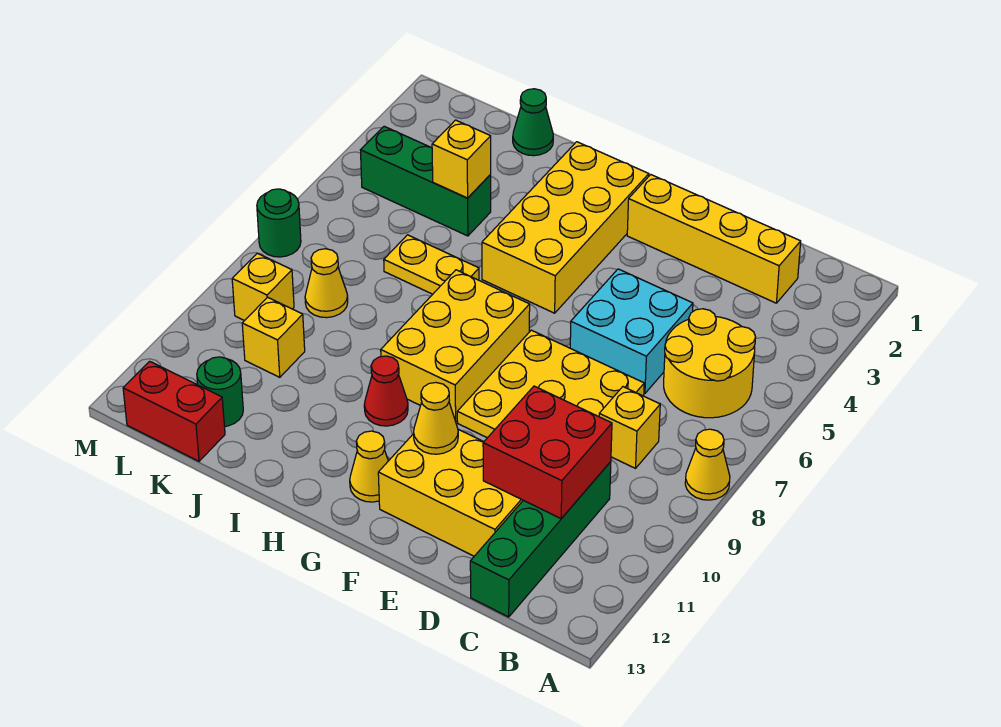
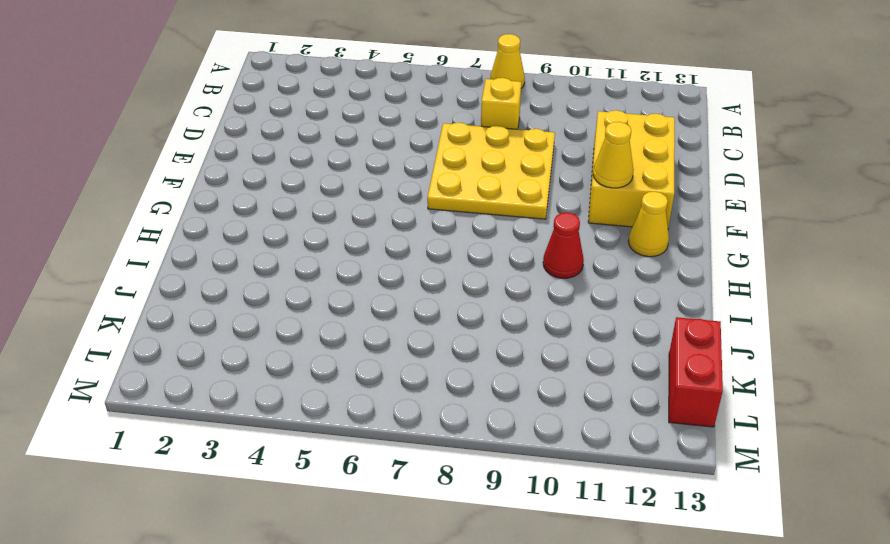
none -> yellow round brick B5:C6 level 1
none -> yellow brick C2:F2 level 1
none -> green brick C10:C13 level 1

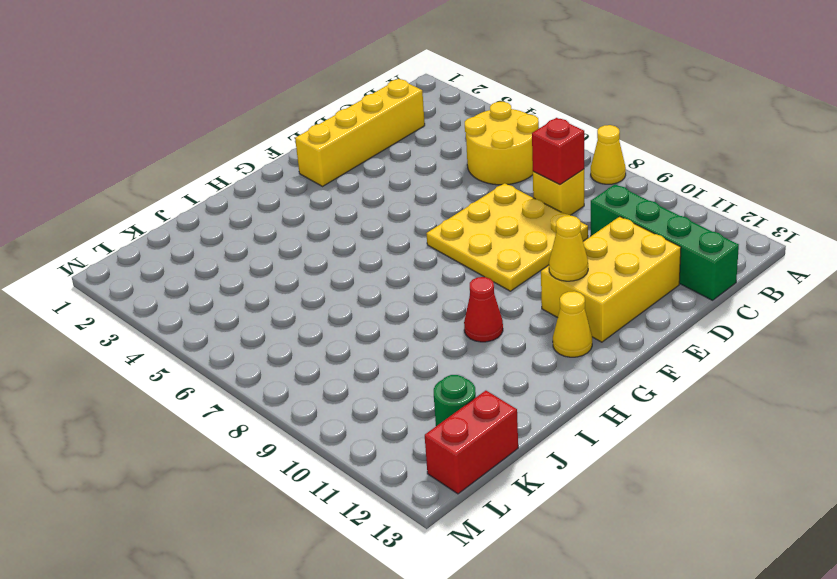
red brick C8 level 2 -> none
none -> cyan brick D5:E6 level 1
none -> yellow brick G2:H5 level 1
none -> yellow brick G7:H9 level 1

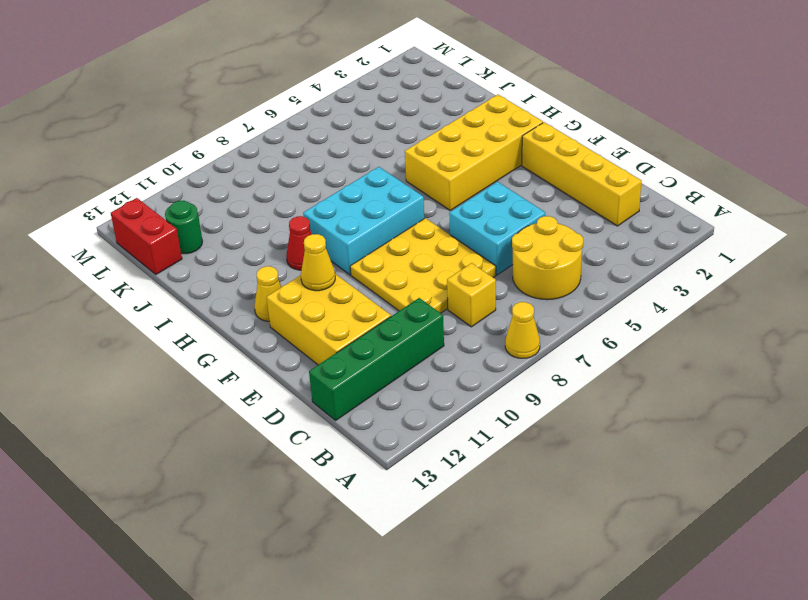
cyan brick G7:H9 level 1 -> yellow brick G7:H9 level 1
none -> yellow plate I6:J6 level 1
none -> green cone J1 level 1
none -> green brick J4:L4 level 1

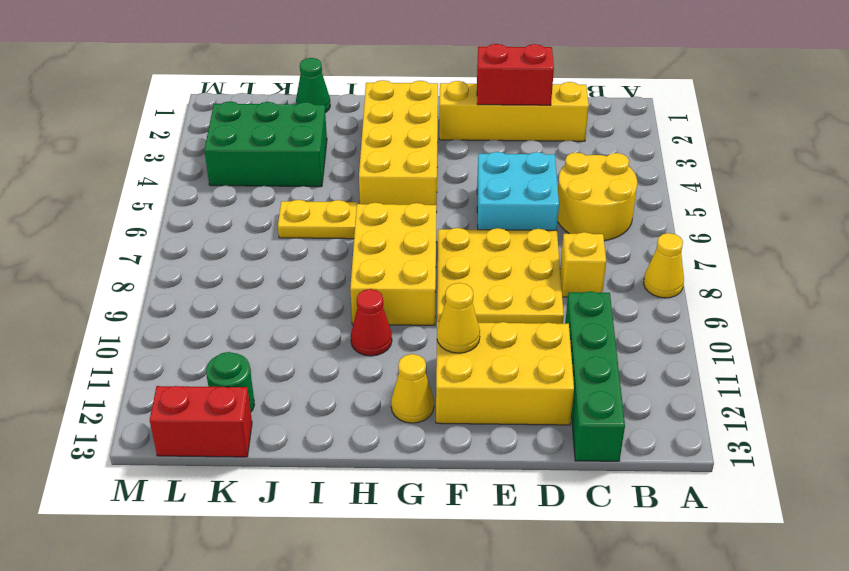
red brick D2:E2 level 2 -> none
green brick J3:L4 level 1 -> green brick J4:L4 level 1
none -> yellow cone K8 level 1
none -> yellow brick K10 level 1
none -> yellow brick L9 level 1

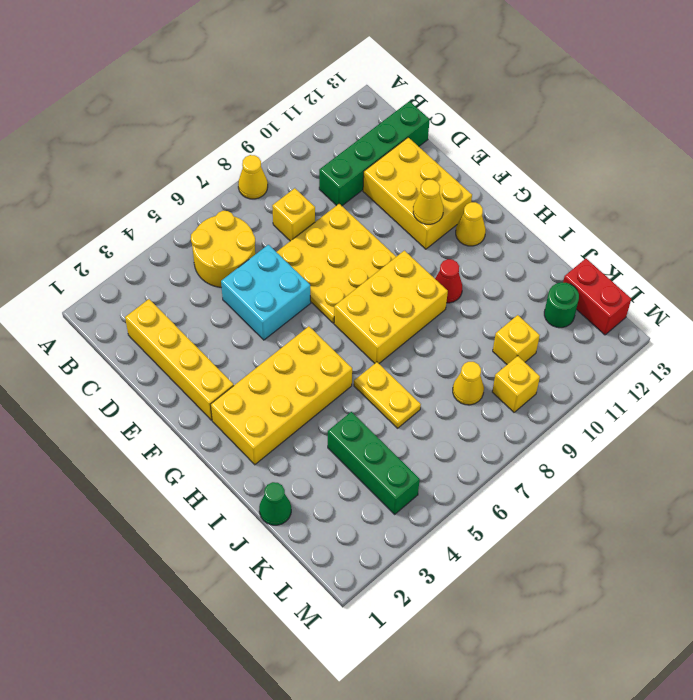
none -> green round brick M7 level 1
none -> red brick C10:D11 level 2
none -> yellow brick J4 level 2

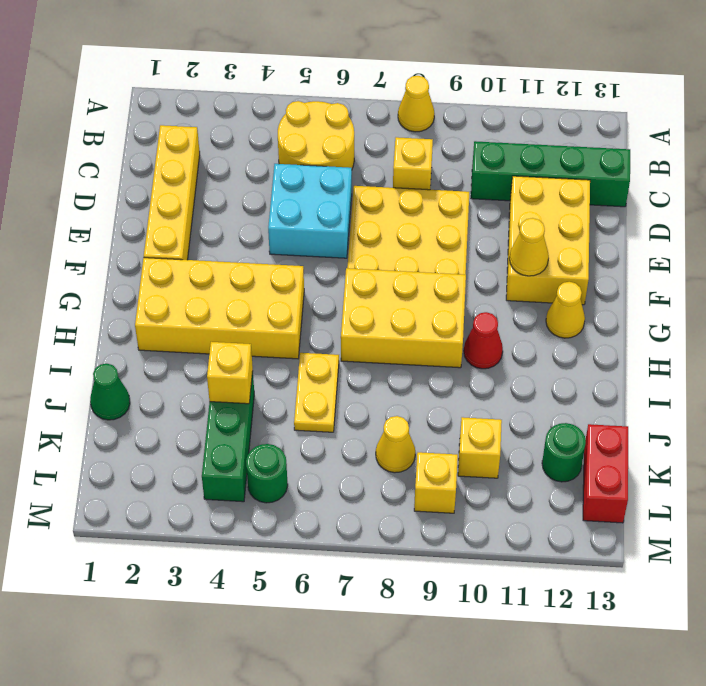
green round brick L5 level 1 -> green round brick M7 level 1
none -> red brick C10:D11 level 2

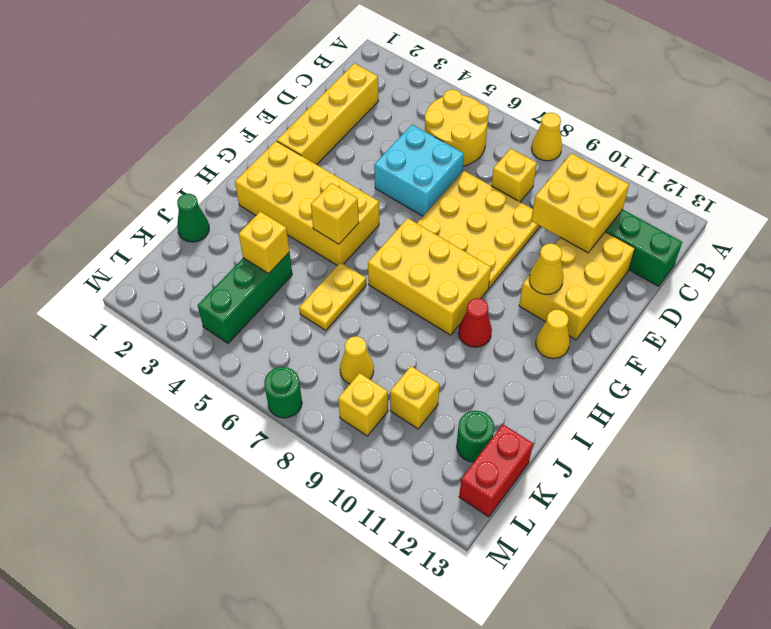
yellow brick C10:D11 level 2 -> red brick C10:D11 level 2
yellow brick H5 level 2 -> none

